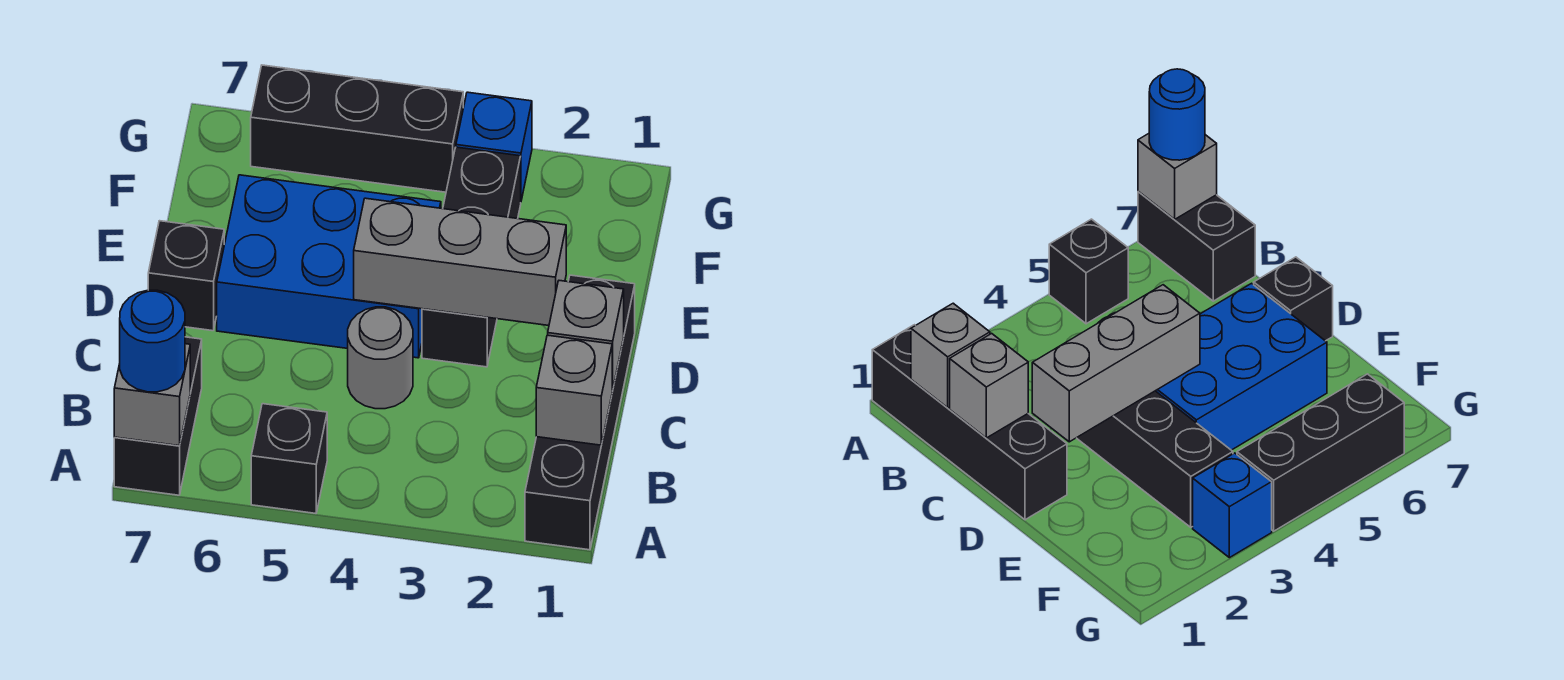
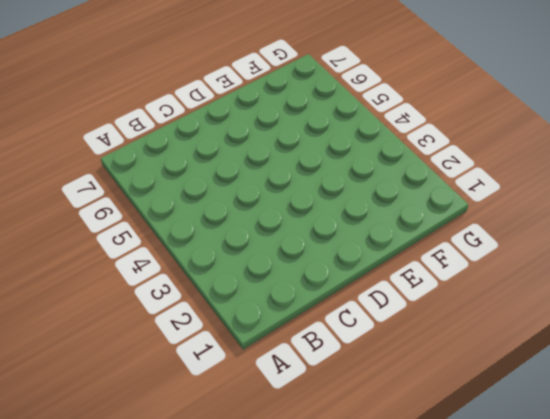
none -> black brick A1:D1 level 1
none -> black brick A5 level 1
none -> black brick A7:B7 level 1

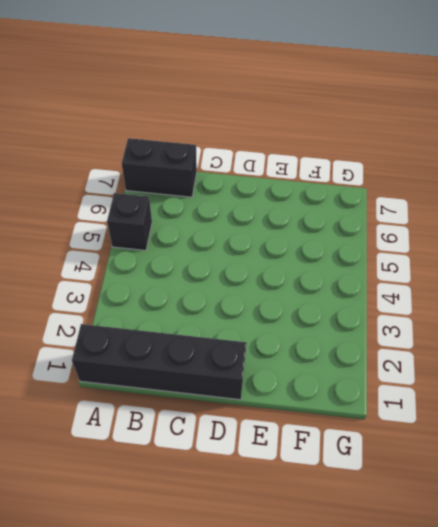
none -> grey round brick C4 level 1
none -> black brick D3:F3 level 1
none -> blue brick D4:E6 level 1

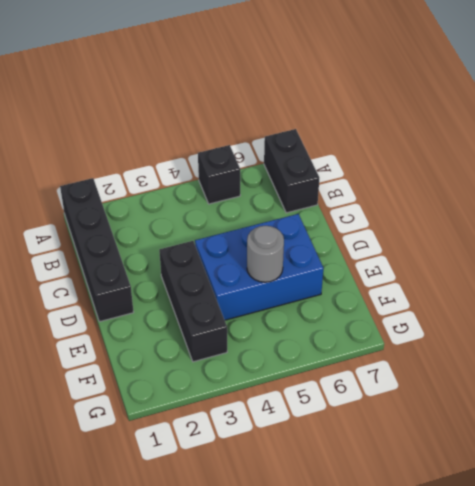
grey round brick E5 level 2 -> grey round brick C4 level 1
none -> black brick D7 level 1
none -> blue brick G3 level 1
none -> black brick G4:G6 level 1

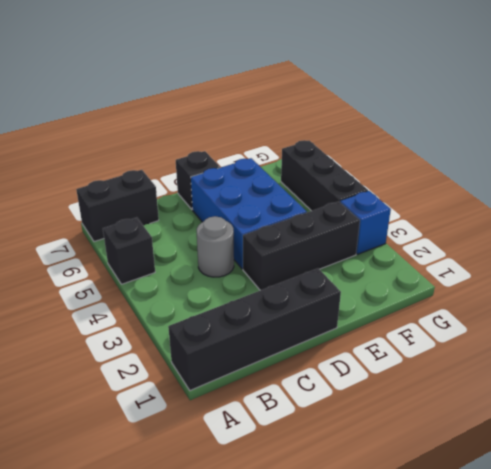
none -> grey brick A7 level 2
none -> grey brick B1 level 2
none -> grey brick C1 level 2

